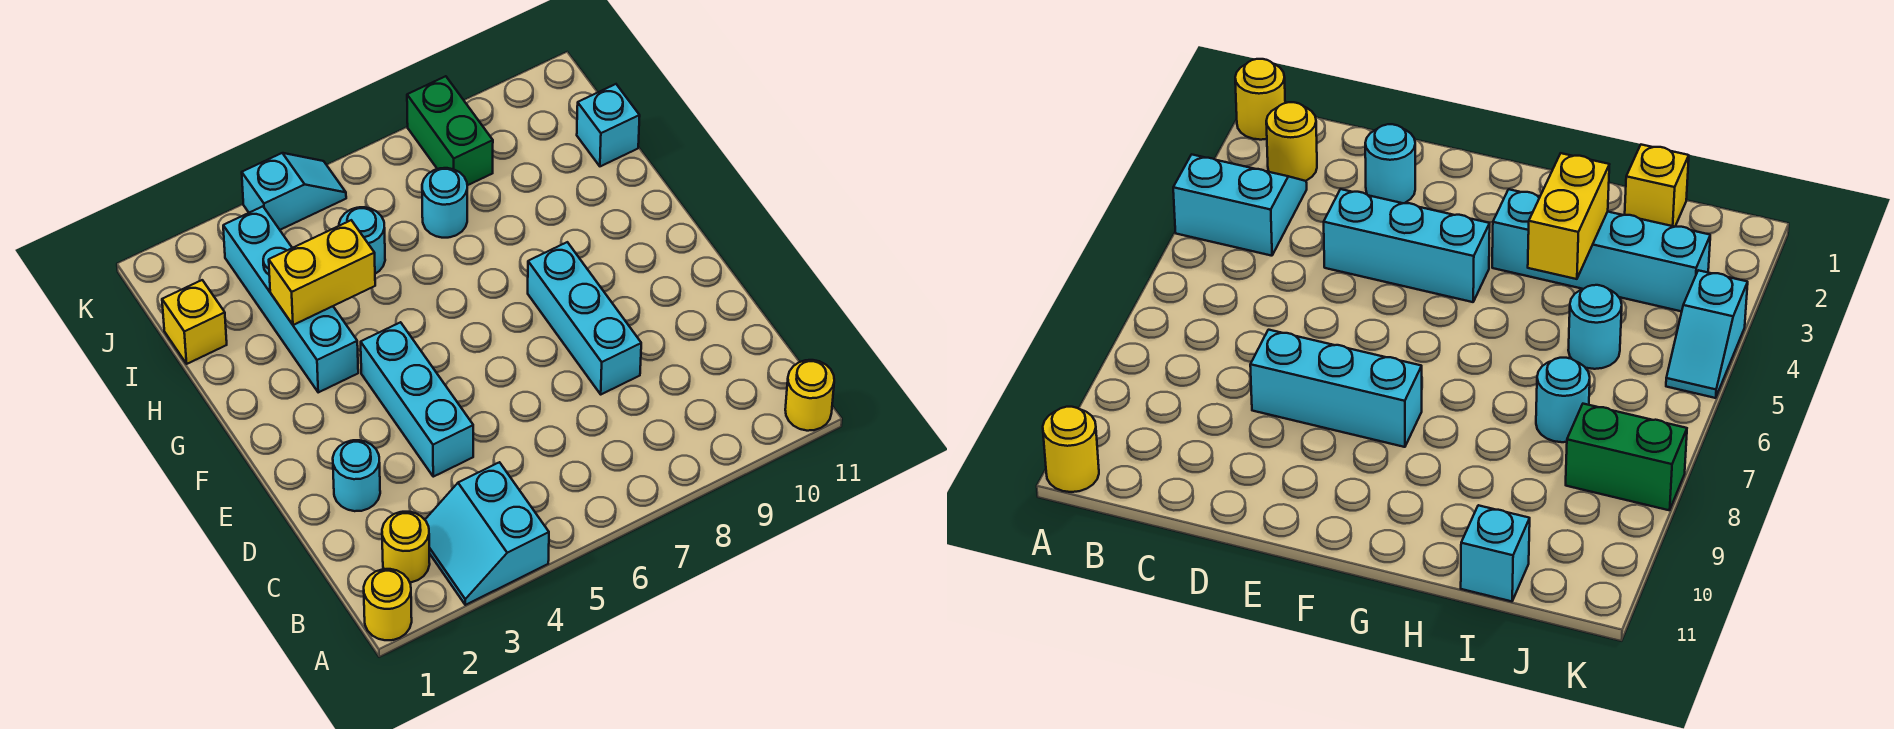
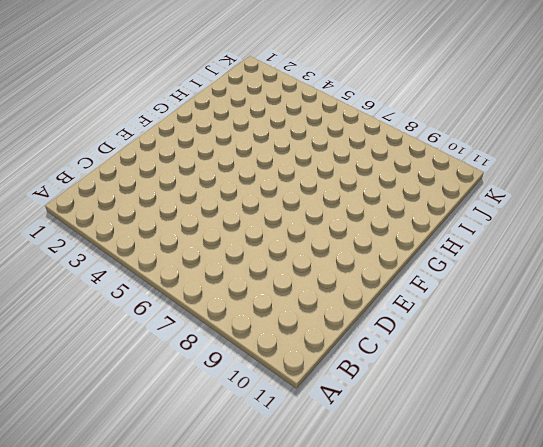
none -> yellow round brick A1 level 1
none -> cyan slope A3:B4 level 1 top 4
none -> yellow round brick A11 level 1

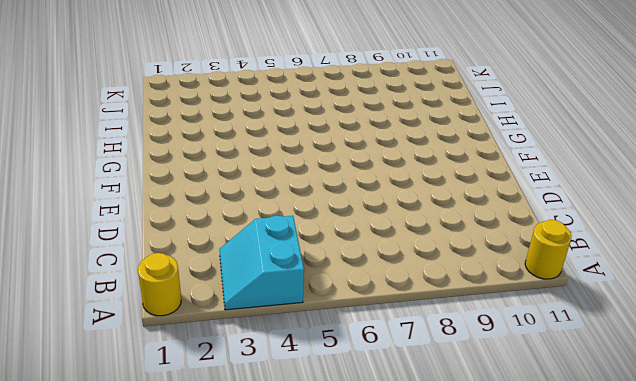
none -> yellow round brick B2 level 1
none -> cyan round brick D2 level 1
none -> cyan brick D4:F4 level 1

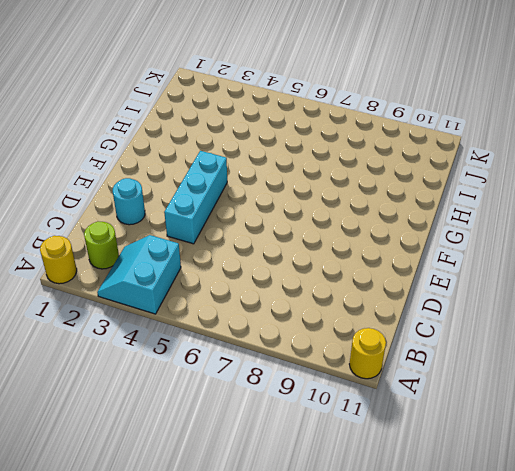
lime round brick B2 level 1 -> yellow round brick B2 level 1
none -> cyan brick D8:F8 level 1
none -> cyan brick G3:J3 level 1
none -> yellow brick I1 level 1

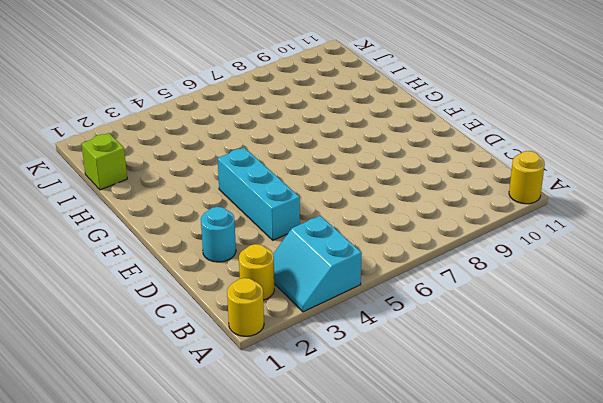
lime brick I1 level 1 -> yellow brick I1 level 1
none -> cyan brick D8:F8 level 1
none -> cyan brick G3:J3 level 1
none -> cyan round brick I5 level 1

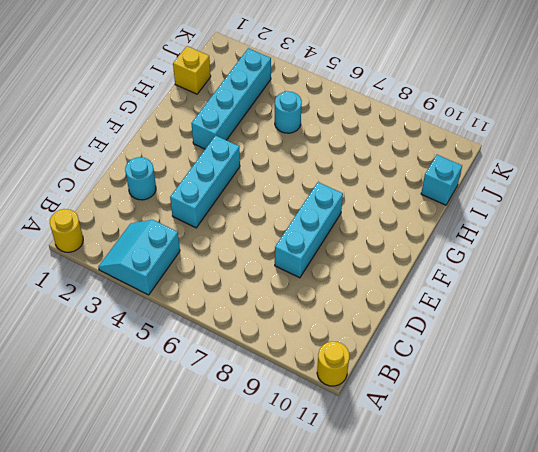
none -> yellow round brick B2 level 1
none -> cyan round brick I7 level 1
none -> green brick J8:K8 level 1

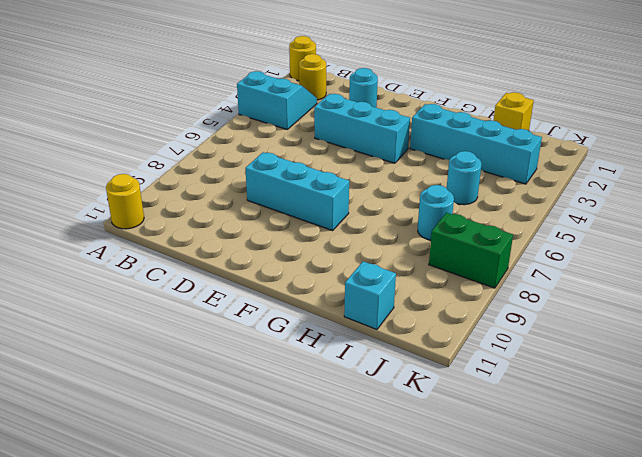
none -> cyan slope K4:K5 level 1 top 4
none -> yellow brick H3:H4 level 2

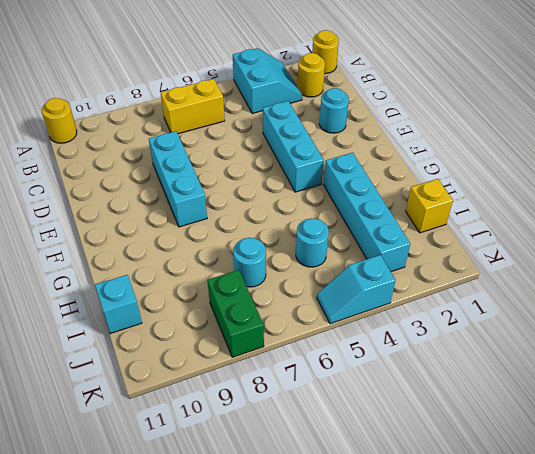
yellow brick B6:B7 level 1 -> yellow brick H3:H4 level 2

